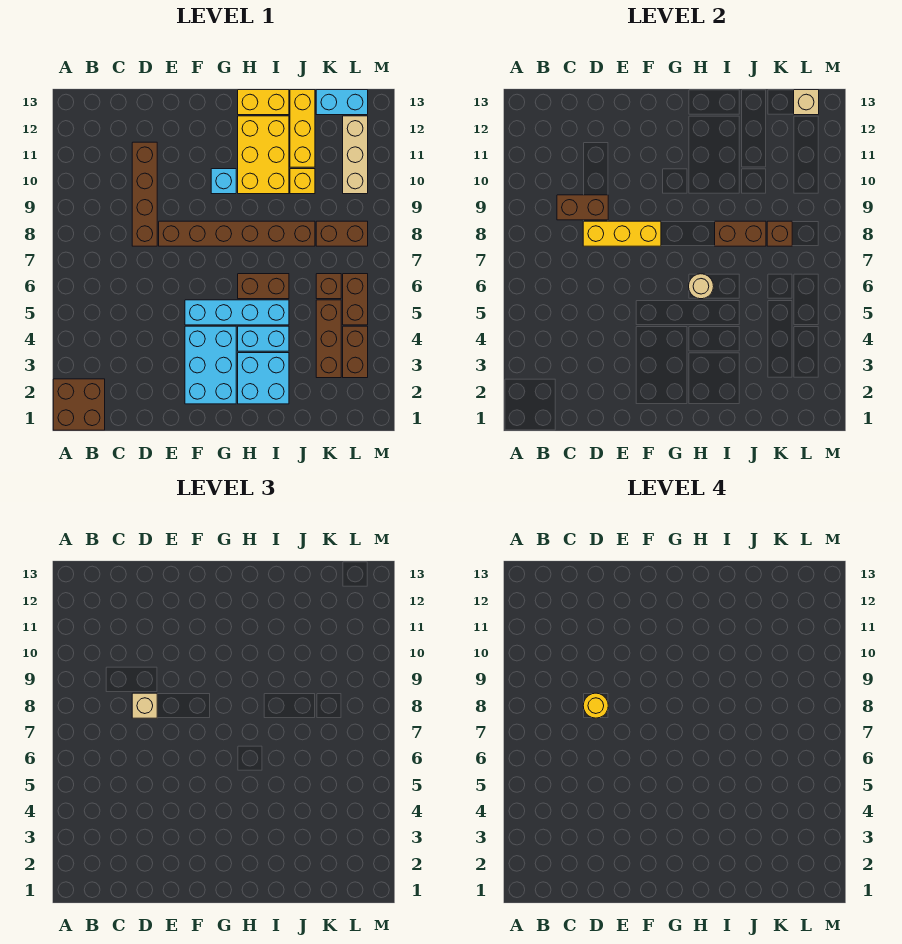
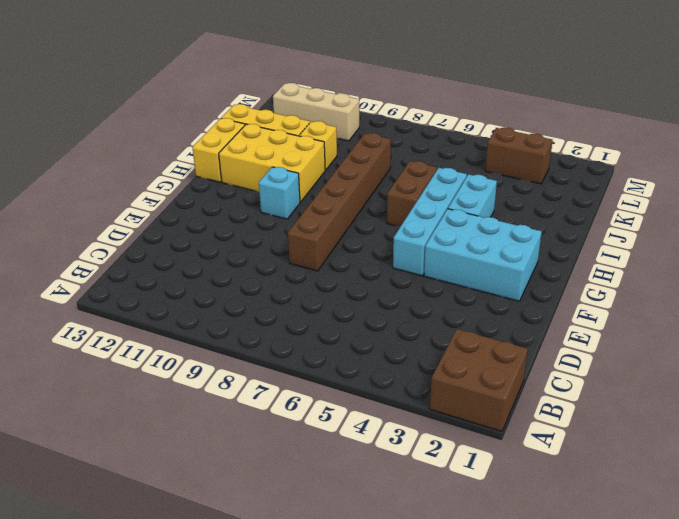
none -> brown brick D8:D11 level 1
none -> cyan brick H2:I3 level 1
none -> brown brick K3:K5 level 1

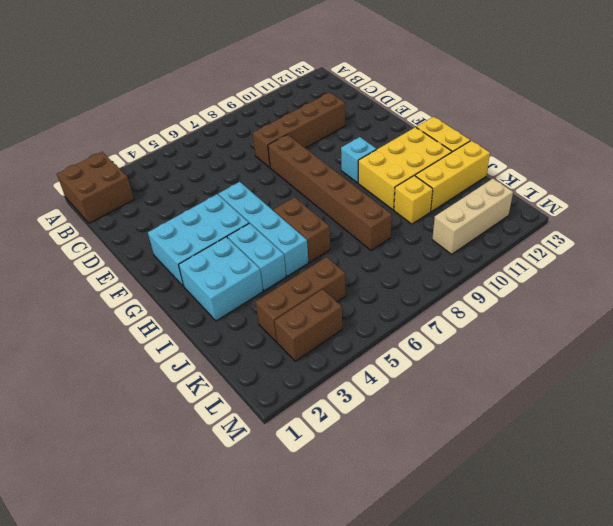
none -> brown brick K6 level 1
none -> brown brick K8:L8 level 1
none -> cyan brick K13:L13 level 1

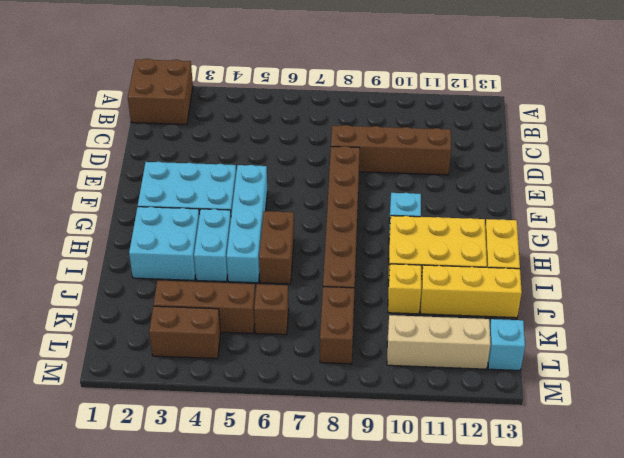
cyan brick L13 level 1 -> cyan brick K13:L13 level 1
none -> brown brick L5:L6 level 1
none -> brown brick C9:D9 level 2
none -> yellow brick D8:F8 level 2

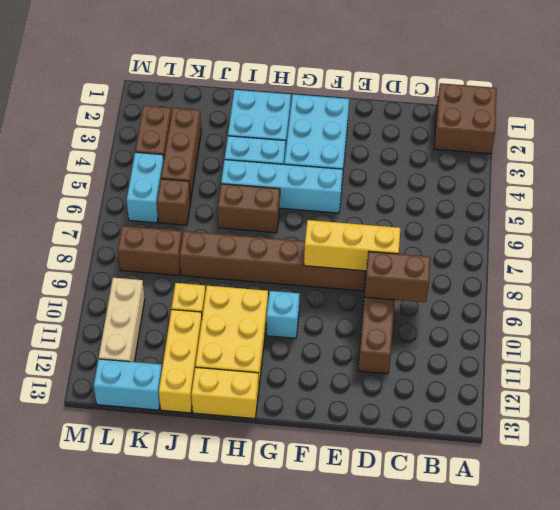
cyan brick L5:L6 level 1 -> brown brick L5:L6 level 1
none -> tan round brick H6 level 2
none -> brown brick I8:J8 level 2
none -> brown brick K8 level 2

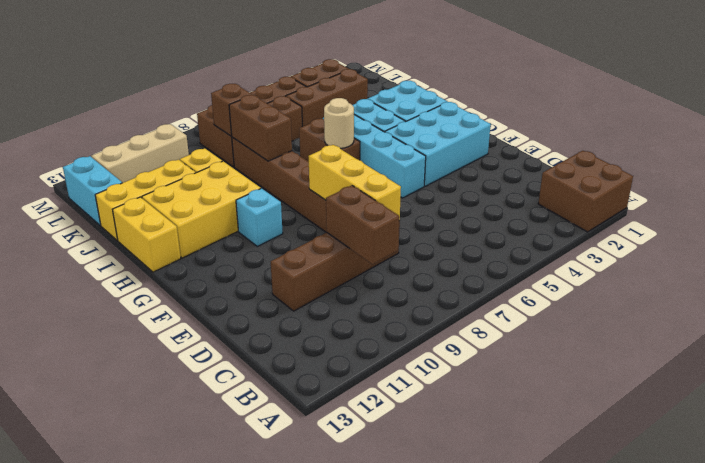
none -> tan brick L13 level 2
none -> tan brick D8 level 3
none -> yellow round brick D8 level 4

